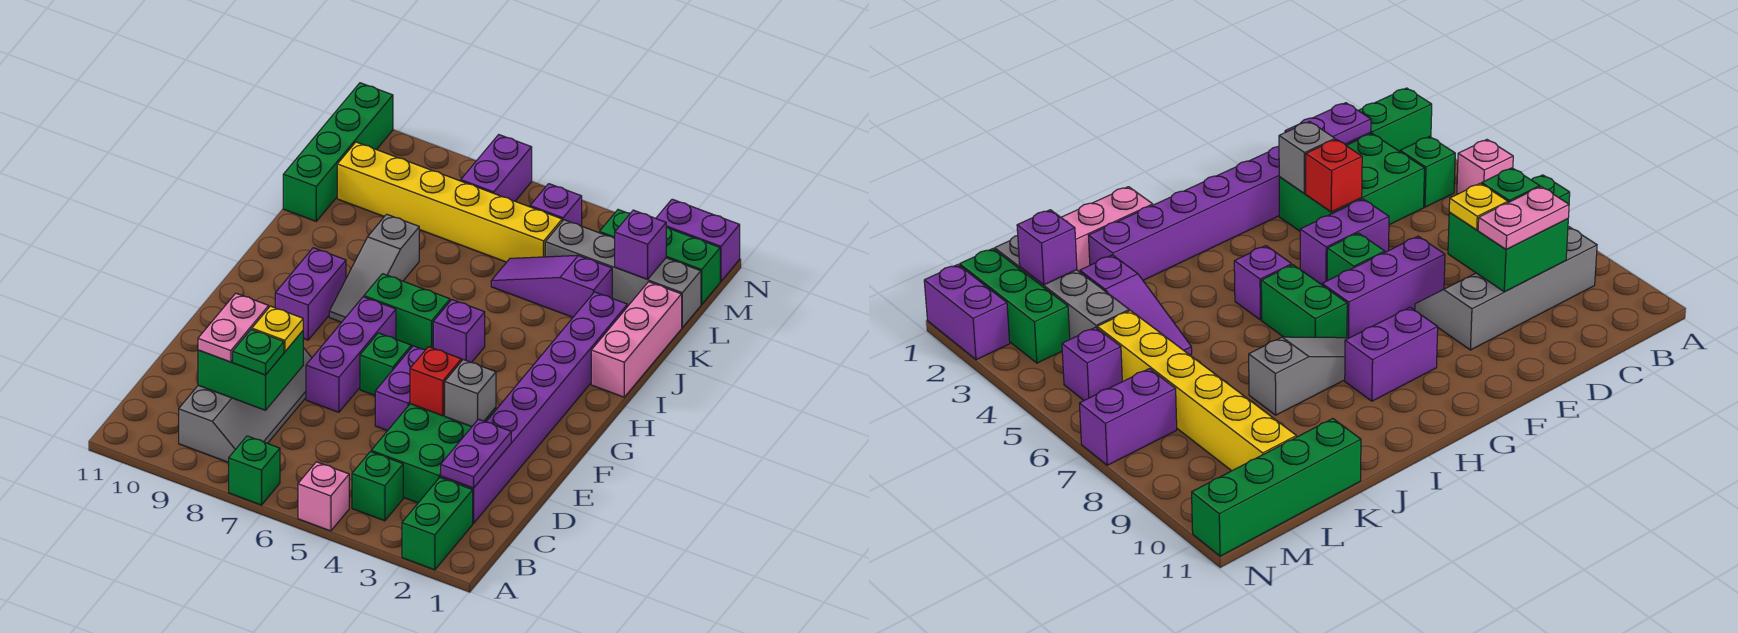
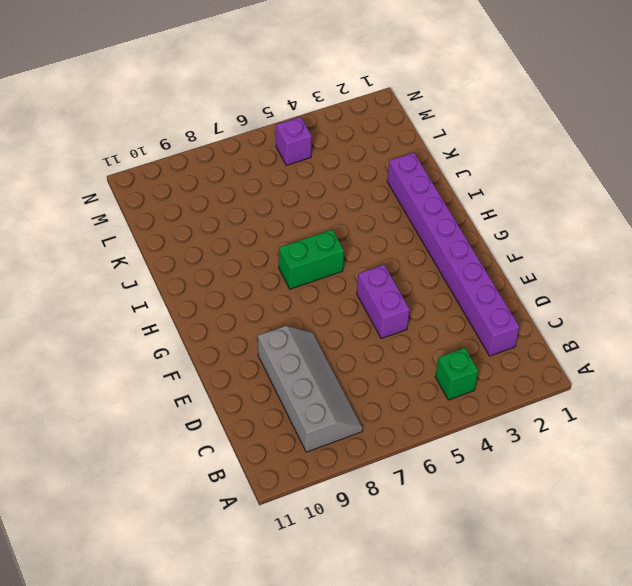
none -> green brick A2:B2 level 1
none -> pink brick A5 level 1
none -> green brick A7 level 1
none -> green brick C3:E4 level 1

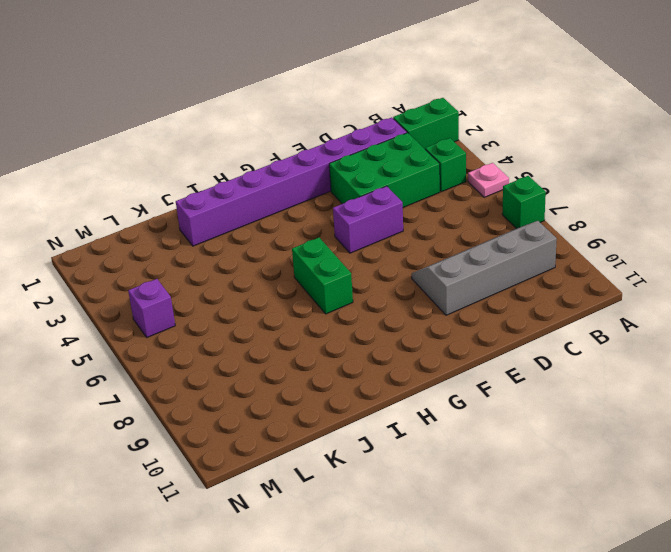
pink plate A5 level 1 -> pink brick A5 level 1
none -> purple brick E7:G7 level 1
none -> green brick F6 level 1
none -> purple brick G9:H9 level 1
none -> purple brick H5 level 1

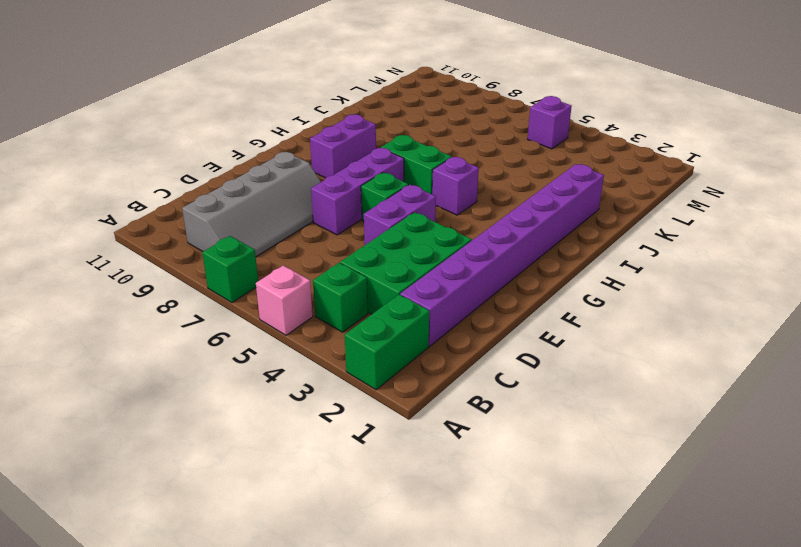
none -> grey slope H8:J8 level 1 top J
none -> pink brick I1:K1 level 1
none -> purple slope K3:K5 level 1 top 3
none -> green brick K11:N11 level 1

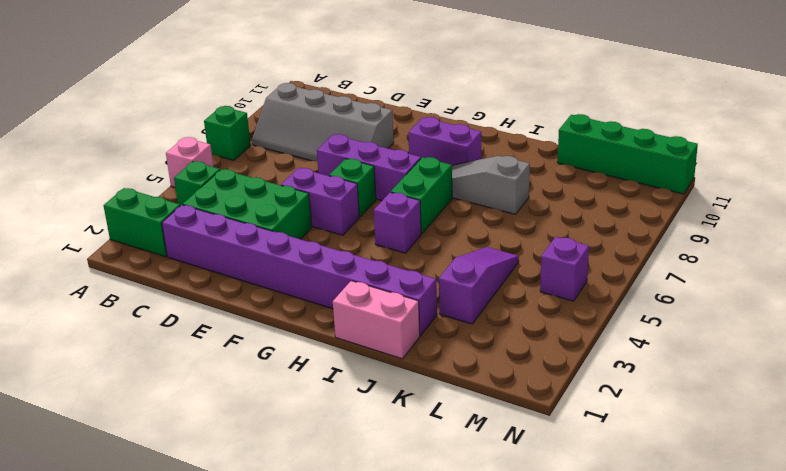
pink brick I1:J1 level 1 -> pink brick I1:K1 level 1
none -> grey brick L1:L4 level 1
none -> yellow brick L5:L10 level 1
none -> green brick M1:M3 level 1
none -> purple brick M7:N7 level 1

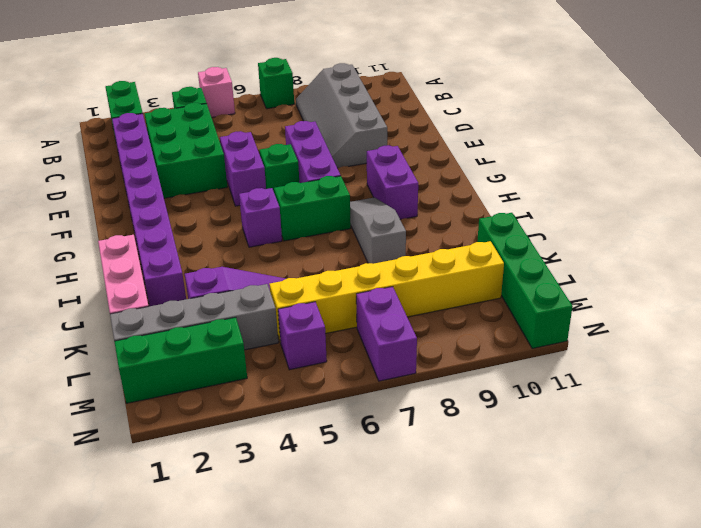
none -> purple brick N1:N2 level 1
none -> purple plate C2:D2 level 2
none -> green brick C8:D9 level 2
none -> grey brick E3 level 2

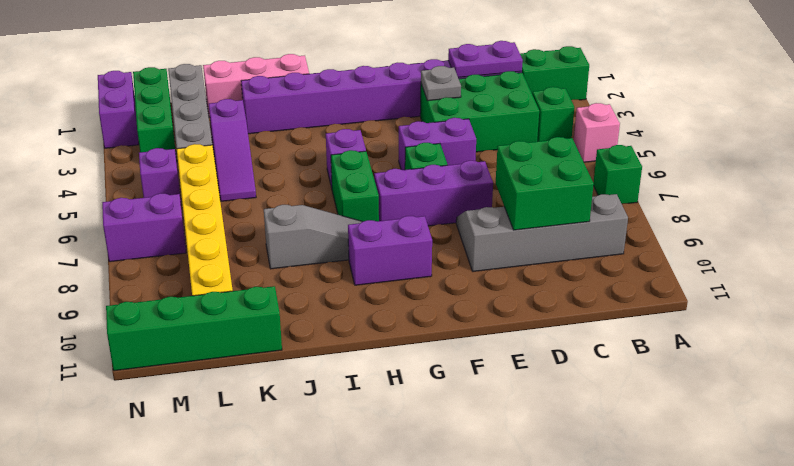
grey plate E3 level 2 -> grey brick E3 level 2
none -> red brick E4 level 2
none -> purple brick L2 level 2
none -> green plate C8 level 3
none -> pink plate C9:D9 level 3

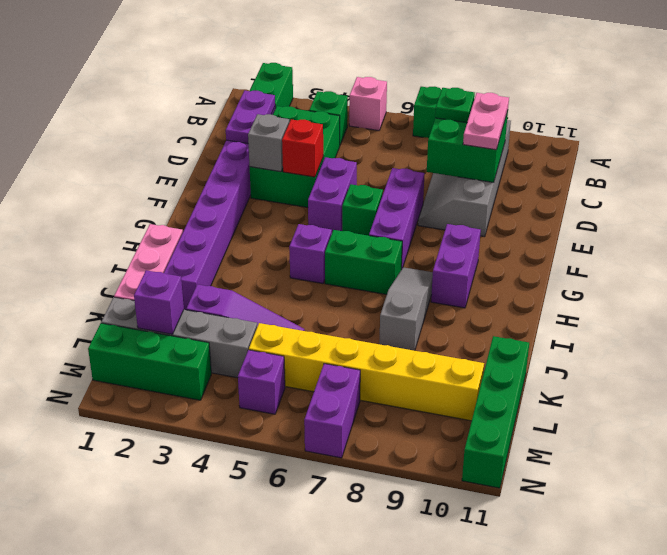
none -> purple brick N1:N2 level 1
none -> yellow plate D8 level 3

